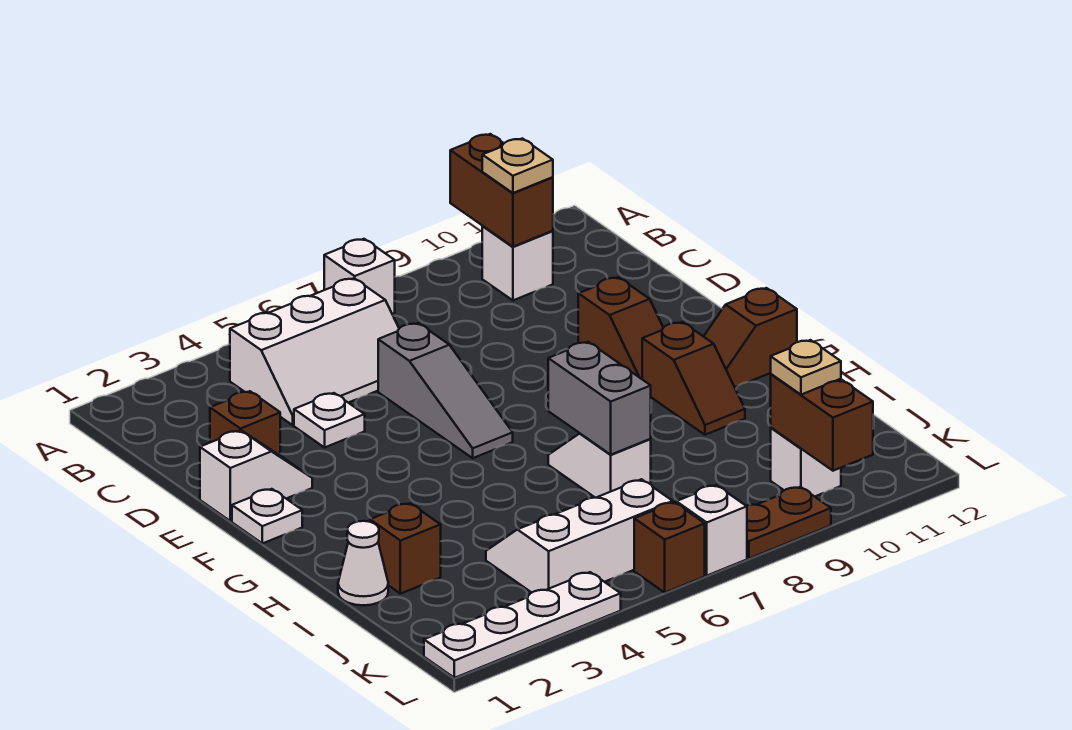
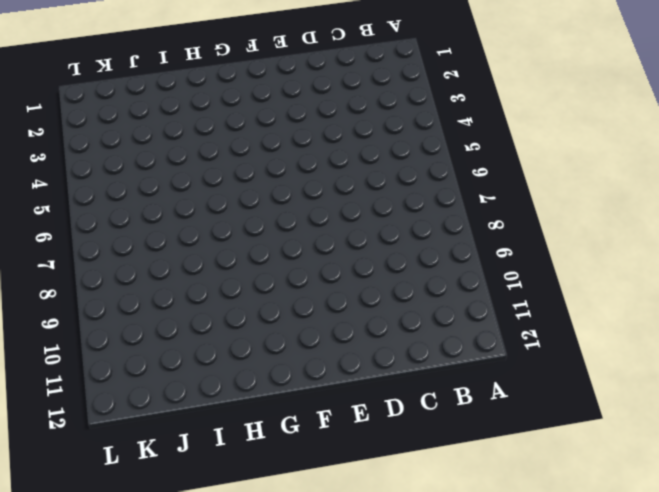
none -> white brick A7 level 1
none -> white slope B4:C6 level 1 top B
none -> white brick B10 level 1

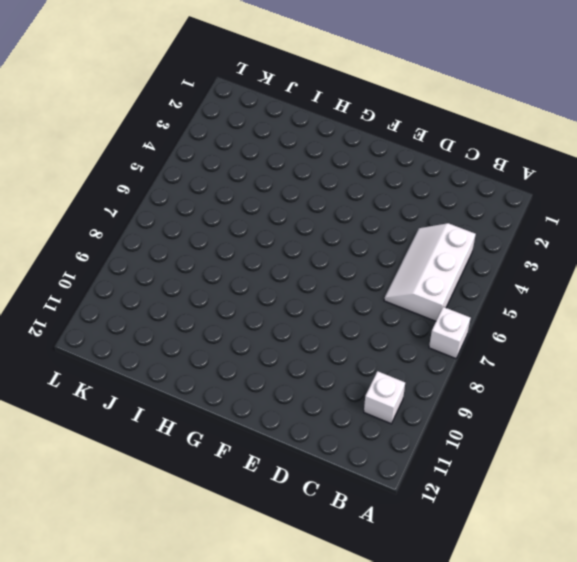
none -> brown brick D2 level 1
none -> white plate D4 level 1
none -> grey slope D6:F6 level 1 top D

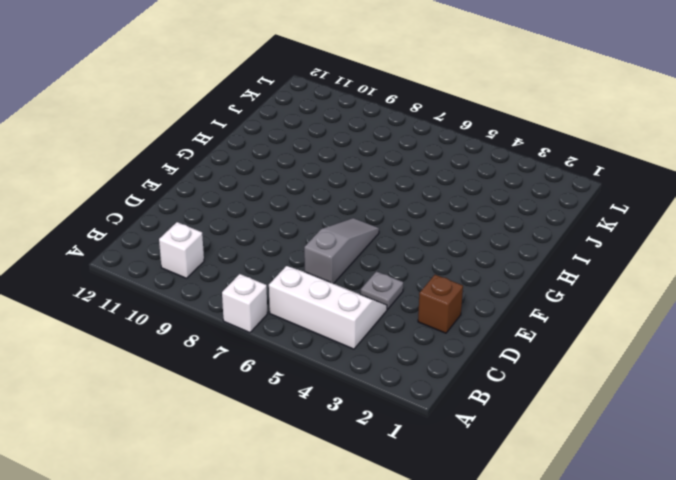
grey plate D4 level 1 -> white plate D4 level 1
none -> white slope E1:E2 level 1 top 1
none -> brown slope E10:F10 level 1 top E
none -> white plate F1 level 1

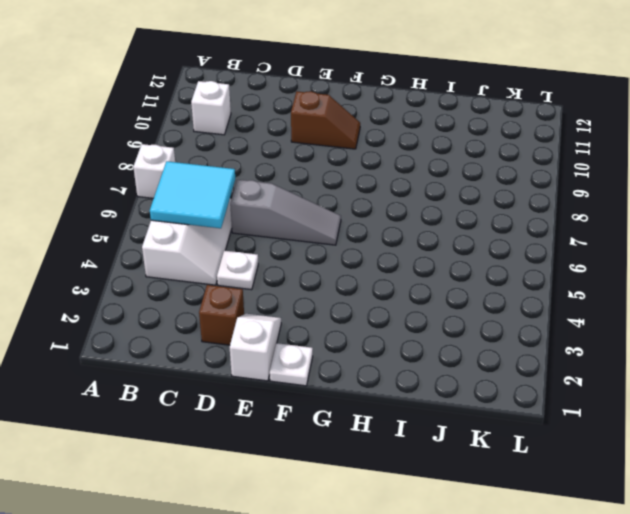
cyan tile B5:C6 level 2 -> none
none -> brown slope G10:H10 level 1 top G
none -> brown slope G11:G12 level 1 top 12
none -> white slope H7:I7 level 1 top I

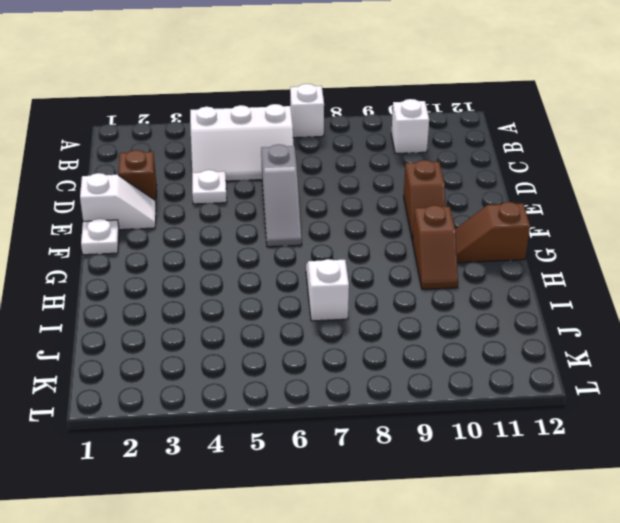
none -> white cone I1 level 1
none -> brown brick I2 level 1
none -> white slope J4:K6 level 1 top K

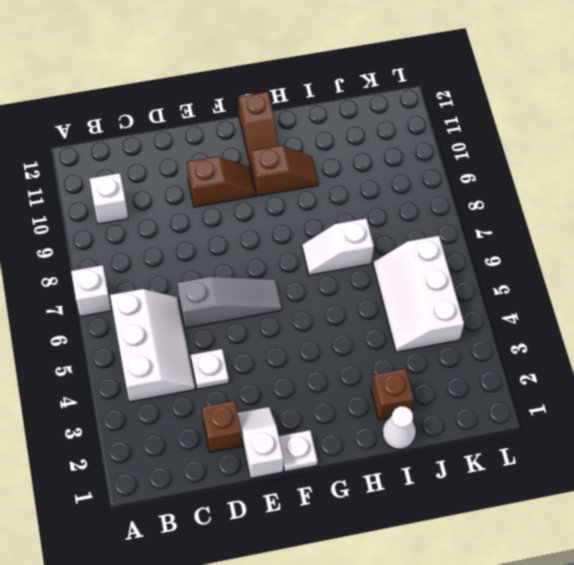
none -> white brick K10 level 1
none -> white plate L1:L4 level 1
none -> brown brick L6 level 1

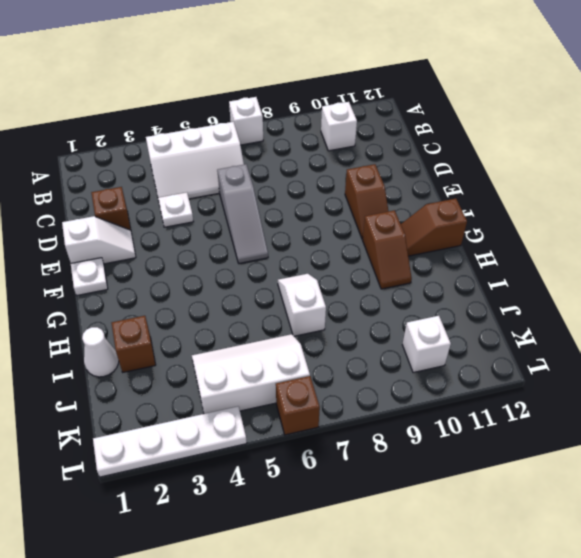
none -> white brick L7 level 1
none -> brown plate L8:L9 level 1
none -> brown brick A10:B10 level 2

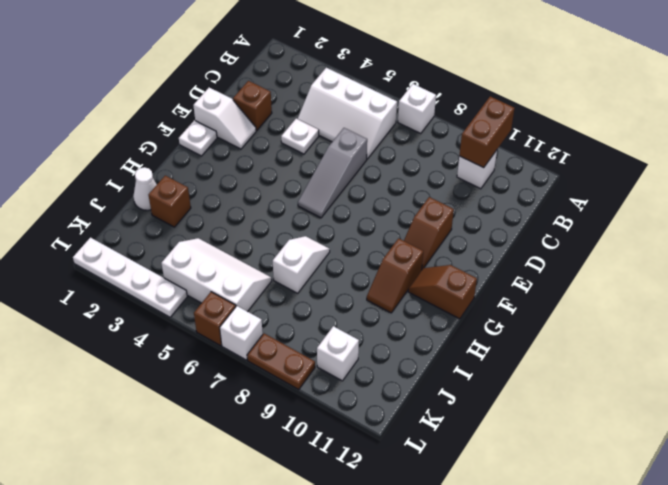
none -> grey brick H7:I7 level 2
none -> brown brick K10:L10 level 2
none -> tan plate B10 level 3

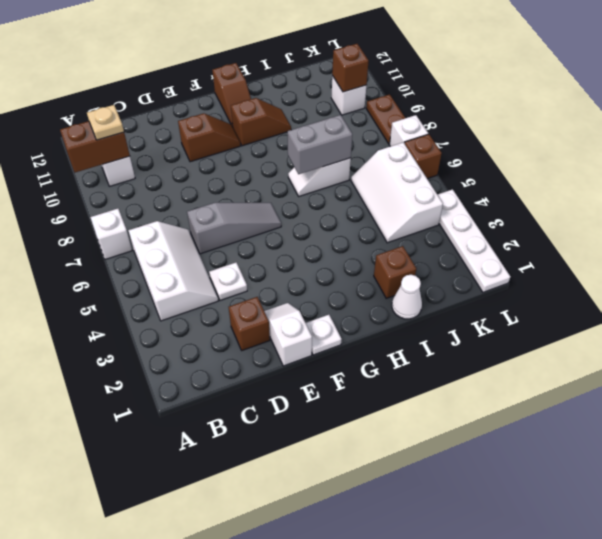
brown brick K10 level 2 -> brown brick K10:L10 level 2
none -> tan plate K10 level 3

